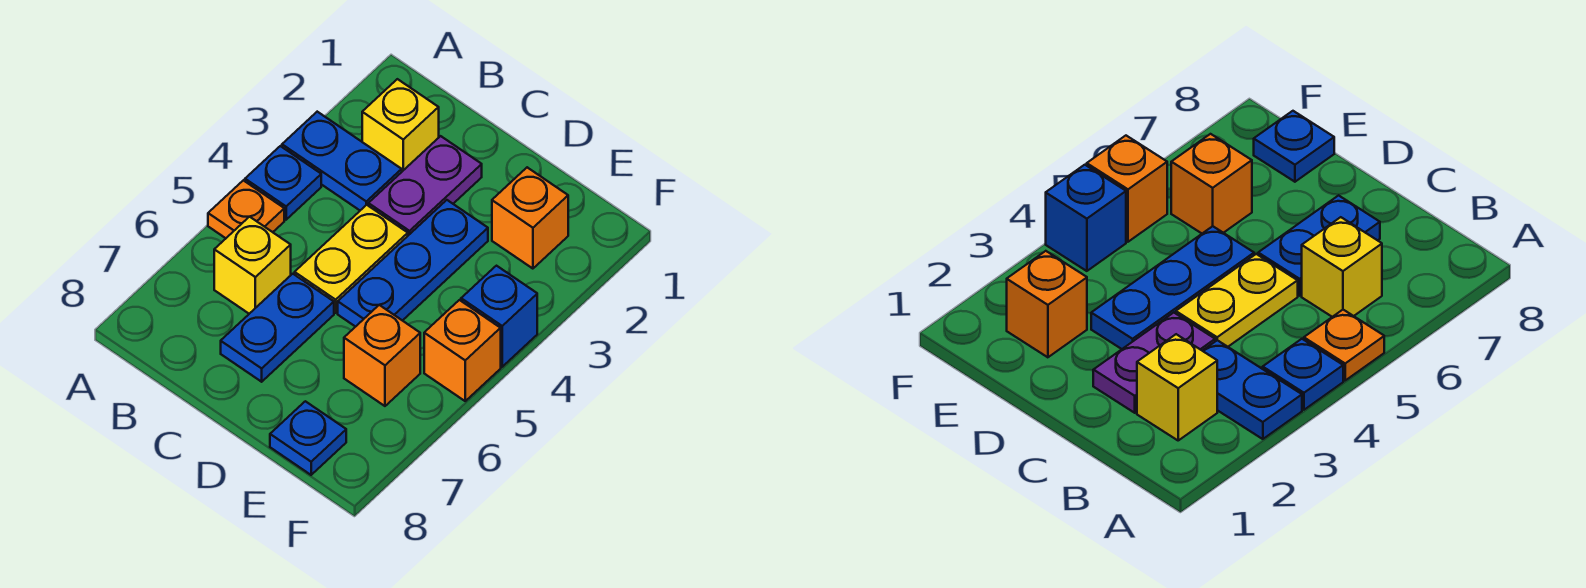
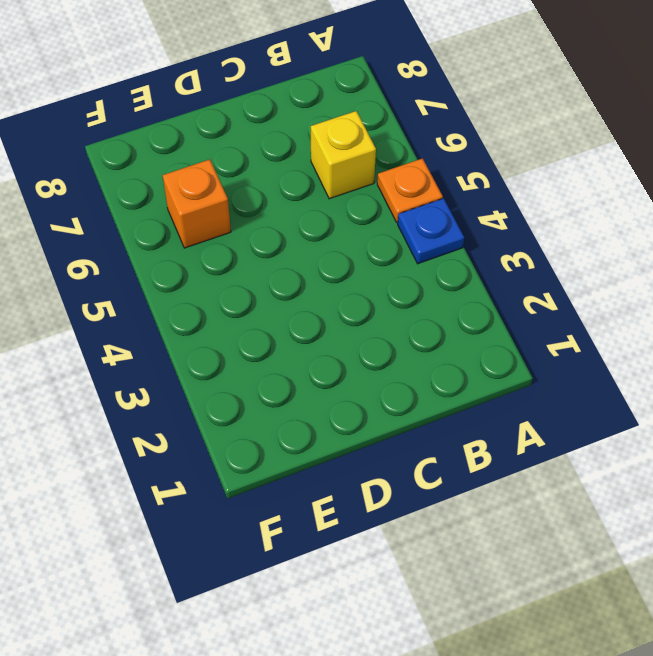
none -> blue plate A3:B3 level 1
none -> yellow brick B2 level 1
none -> purple plate C2:C3 level 1

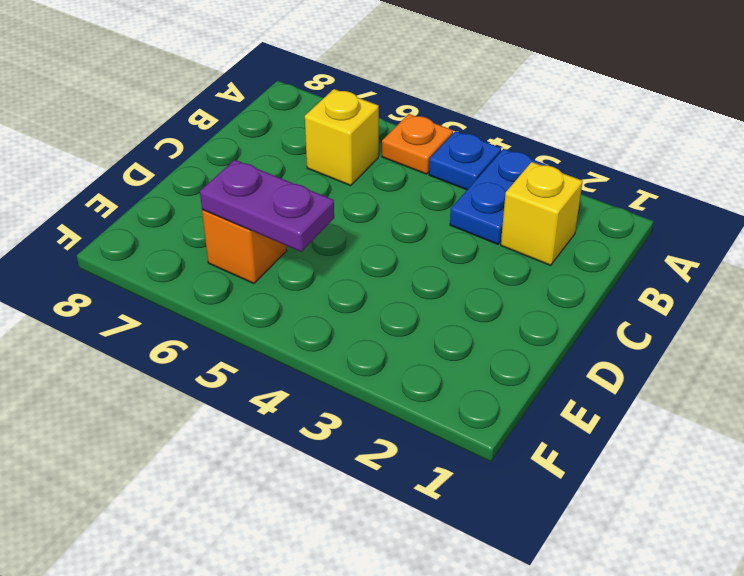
purple plate E5:E6 level 2 -> purple plate C2:C3 level 1
none -> yellow plate C4:C5 level 1
none -> blue plate C6:C7 level 1
none -> blue plate D3:D5 level 1

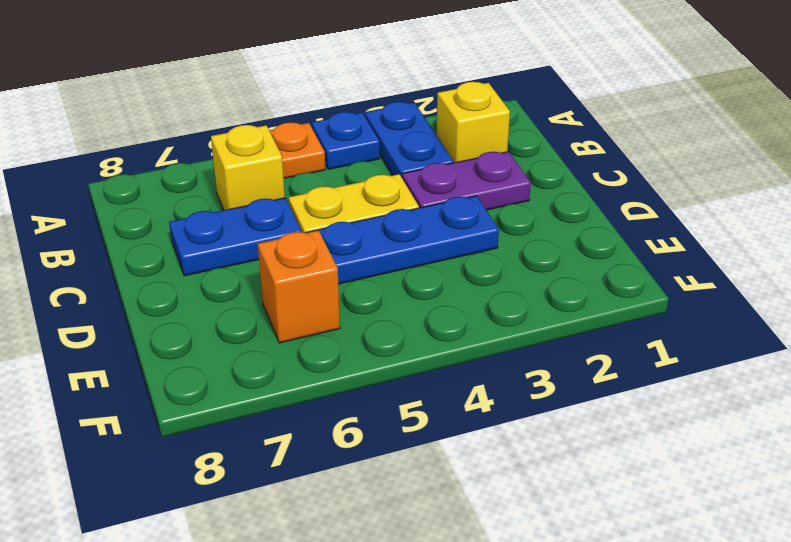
none -> orange brick E2 level 1
none -> blue plate E8 level 1
none -> blue brick F4 level 1

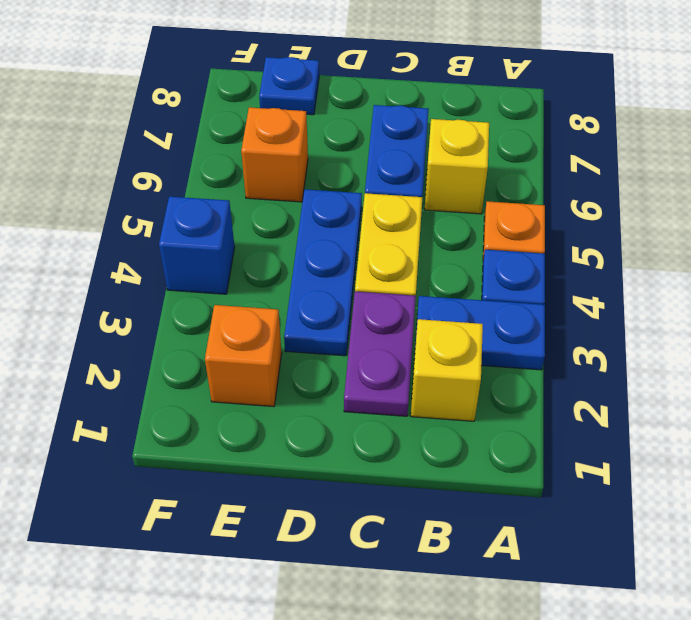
none -> orange brick F5 level 1

